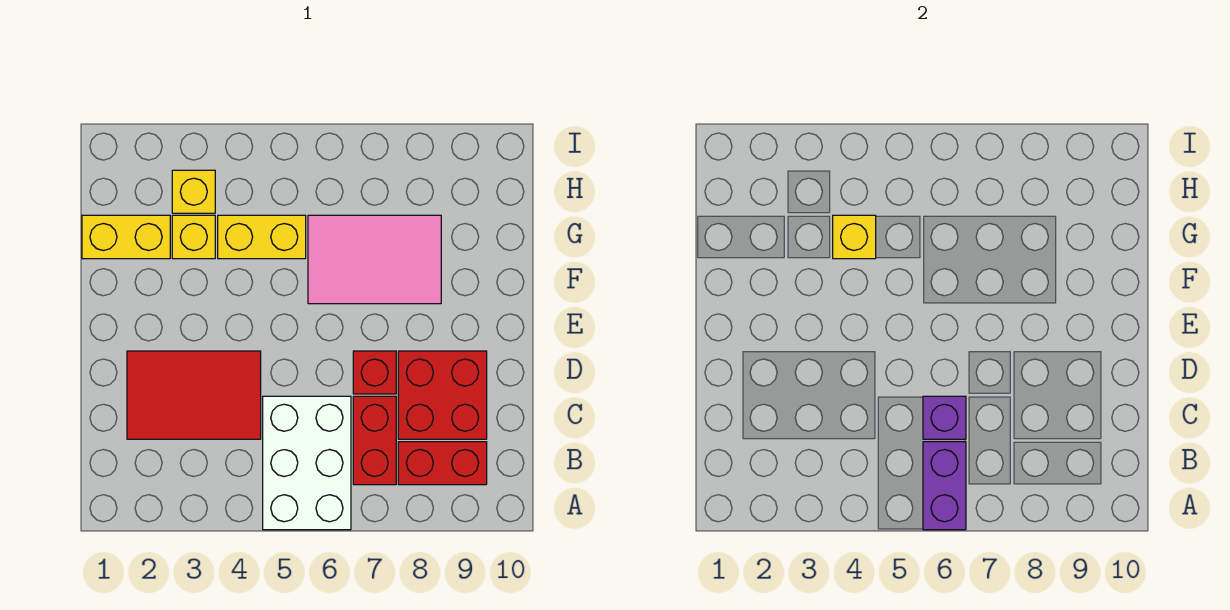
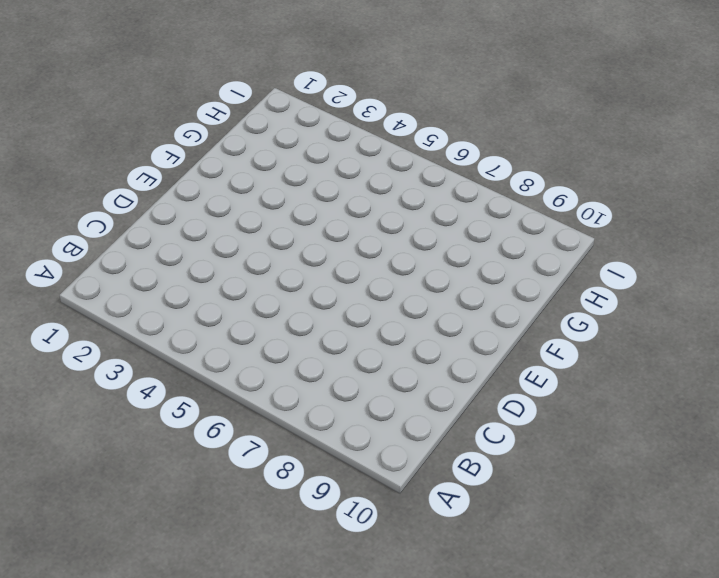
none -> white brick A5:C6 level 1
none -> red brick B7:C7 level 1
none -> red brick B8:B9 level 1

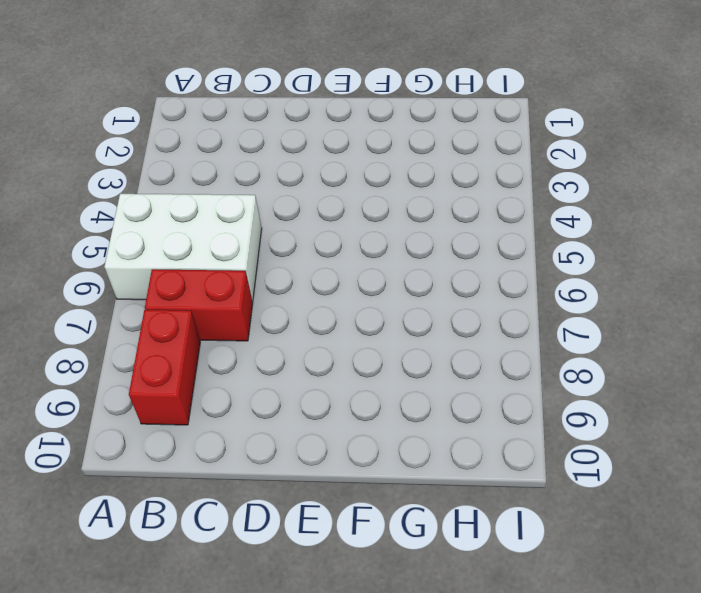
none -> red tile C2:D4 level 1
none -> red brick C8:D9 level 1
none -> red brick D7 level 1

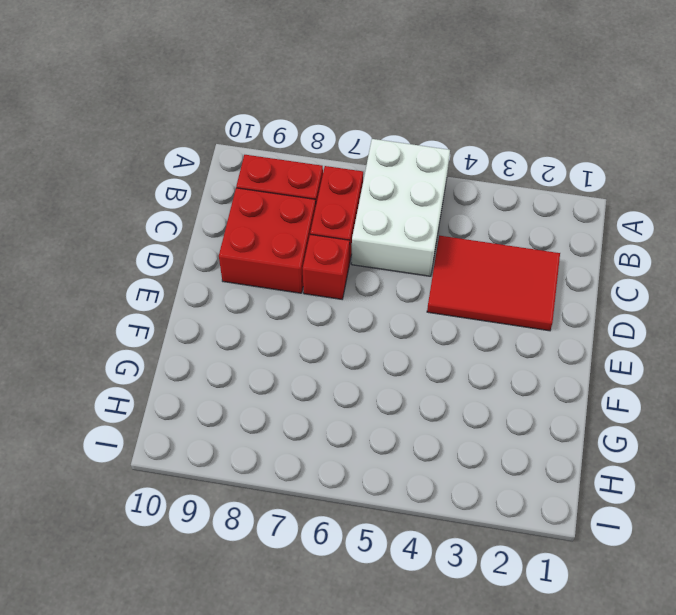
none -> pink tile F6:G8 level 1
none -> yellow brick G1:G2 level 1
none -> yellow brick G3 level 1

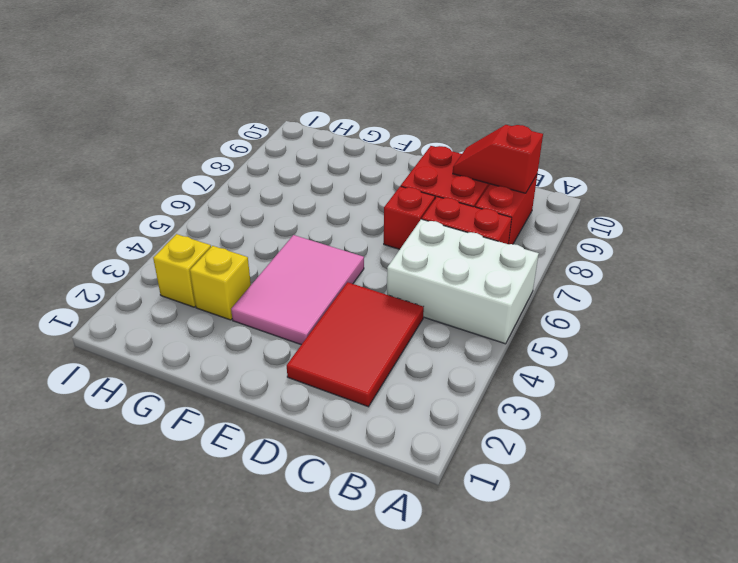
red slope B9:C9 level 2 top B -> none
pink tile E3:F5 level 1 -> pink tile F6:G8 level 1
none -> yellow brick G1:G2 level 1
none -> yellow brick G4:G5 level 1
none -> purple brick A6:B6 level 2

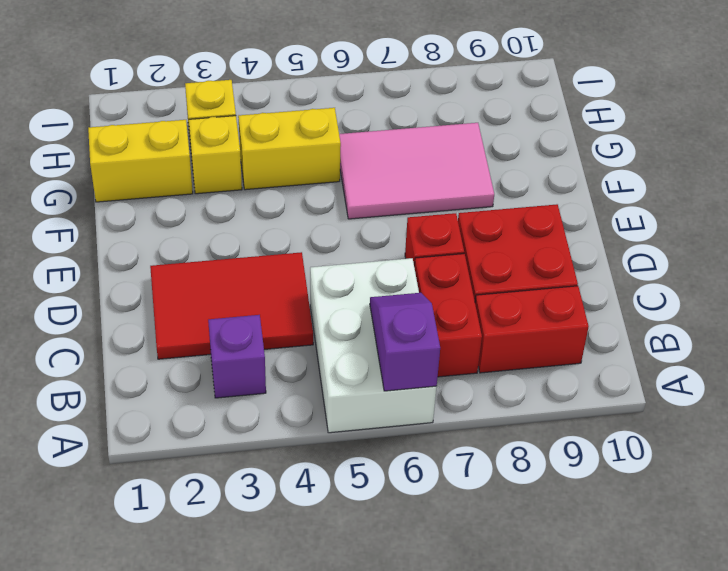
purple slope A6:B6 level 2 top A -> purple brick A6:B6 level 2
purple brick B3 level 1 -> purple brick C6 level 2
none -> yellow brick G4 level 2

